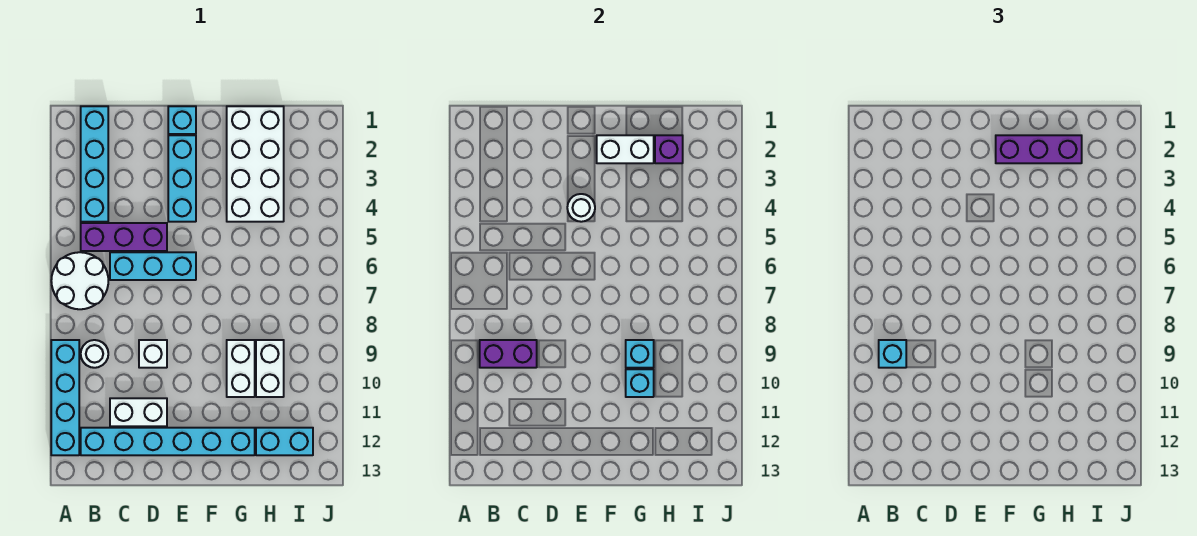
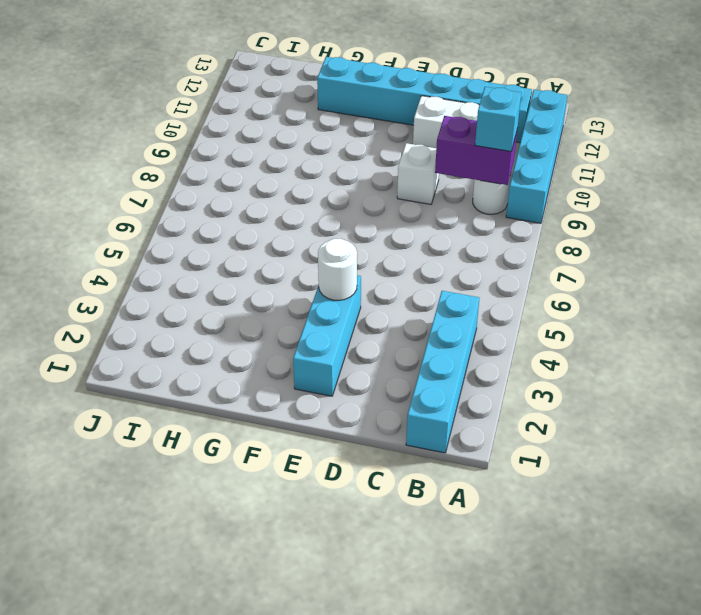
none -> white round brick A6:B7 level 1
none -> purple brick B5:D5 level 1
none -> cyan brick C6:E6 level 1

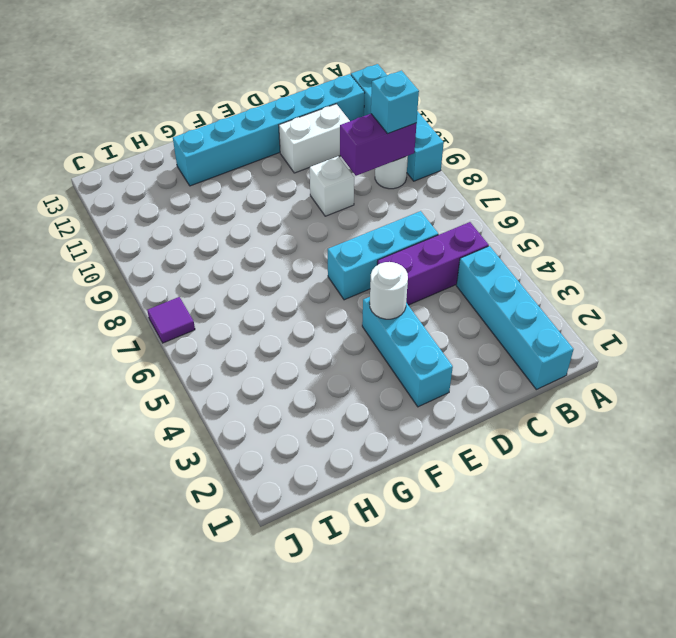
purple tile J7 level 1 -> none
none -> white round brick A6:B7 level 1
none -> cyan brick E1 level 1
none -> white brick G1:H4 level 1

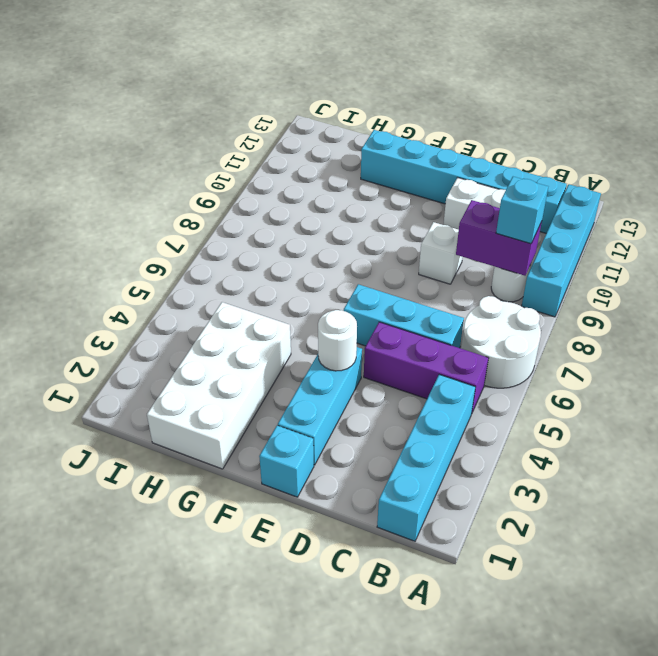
none -> white brick G9:G10 level 1
none -> white brick H9:H10 level 1
none -> cyan brick H12:I12 level 1

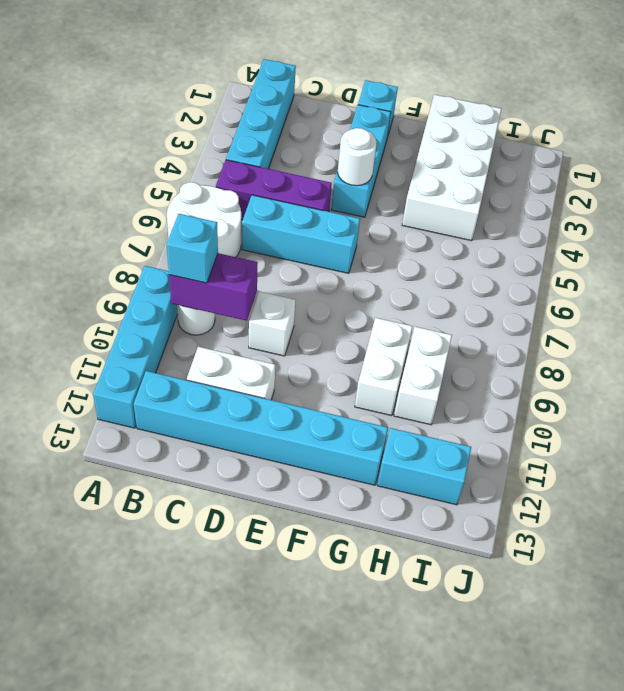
none -> white brick F2:G2 level 2
none -> cyan brick G9 level 2
none -> cyan brick G10 level 2

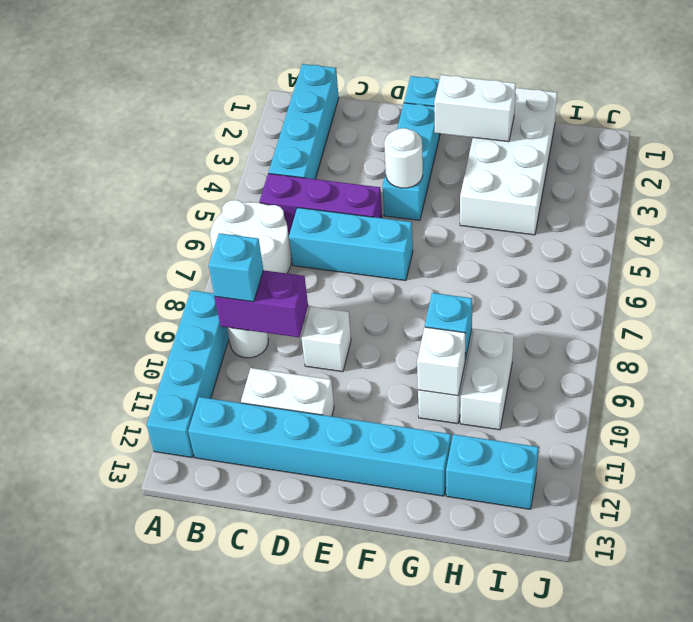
white brick G10 level 2 -> cyan brick G10 level 2
none -> purple brick H2 level 2
none -> purple brick F2:H2 level 3

